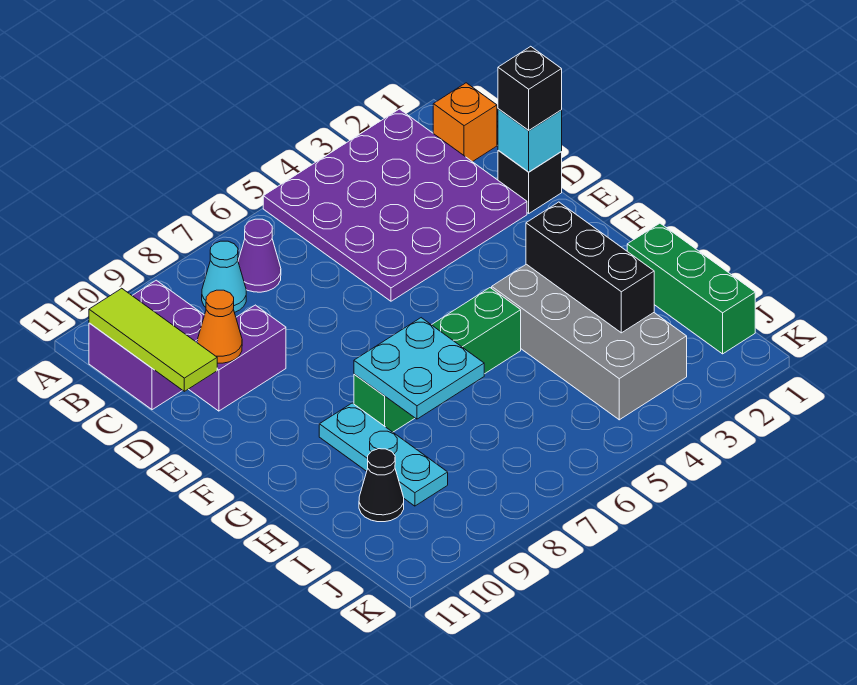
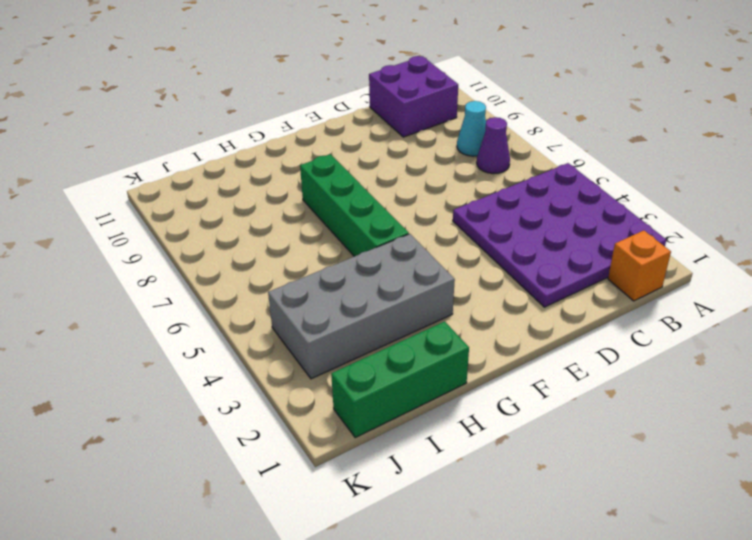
none -> black brick D1 level 1
none -> purple brick D9:D10 level 1
none -> cyan plate G9:I9 level 1

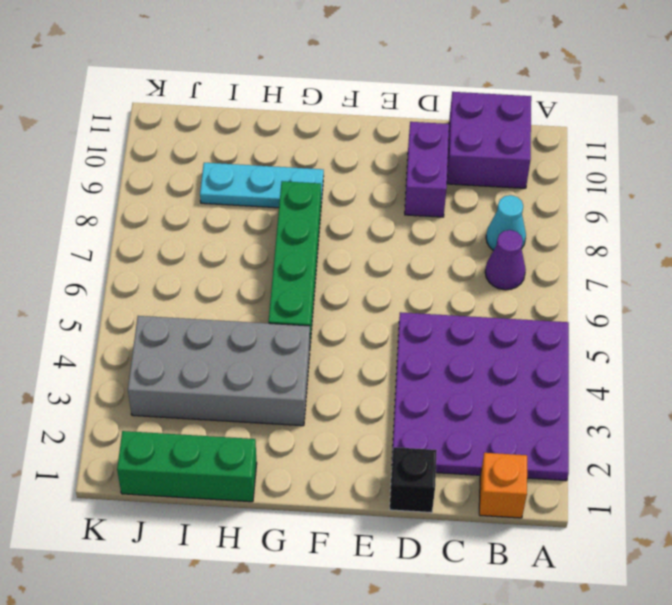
none -> black cone I10 level 1
none -> lime tile B11:D11 level 2
none -> cyan brick D1 level 2

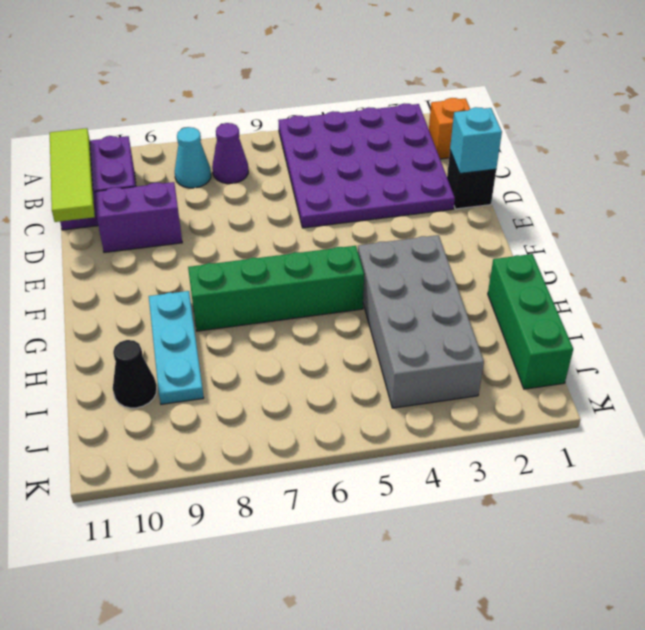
none -> orange cone D10 level 2
none -> black brick G3:I3 level 2
none -> cyan plate G7:H8 level 2

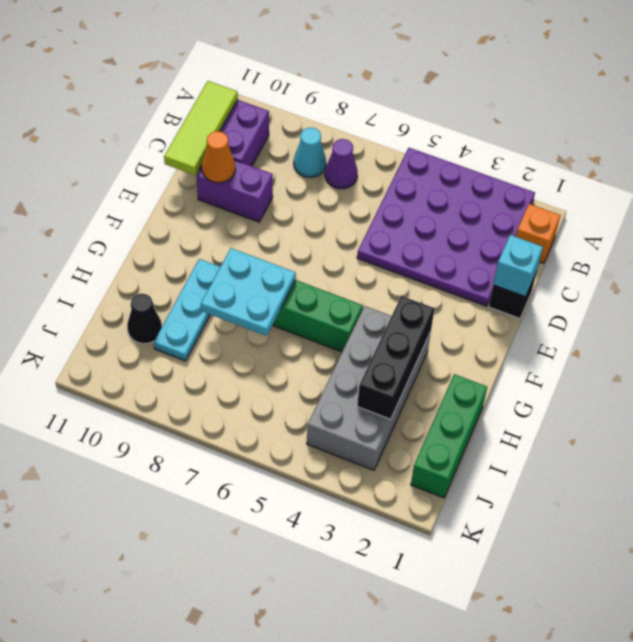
none -> black brick D1 level 3

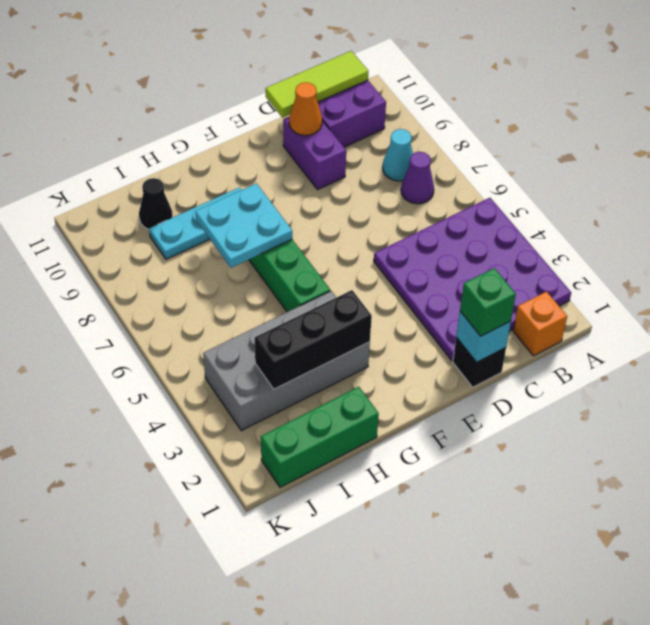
green brick D1 level 3 -> black brick D1 level 3

